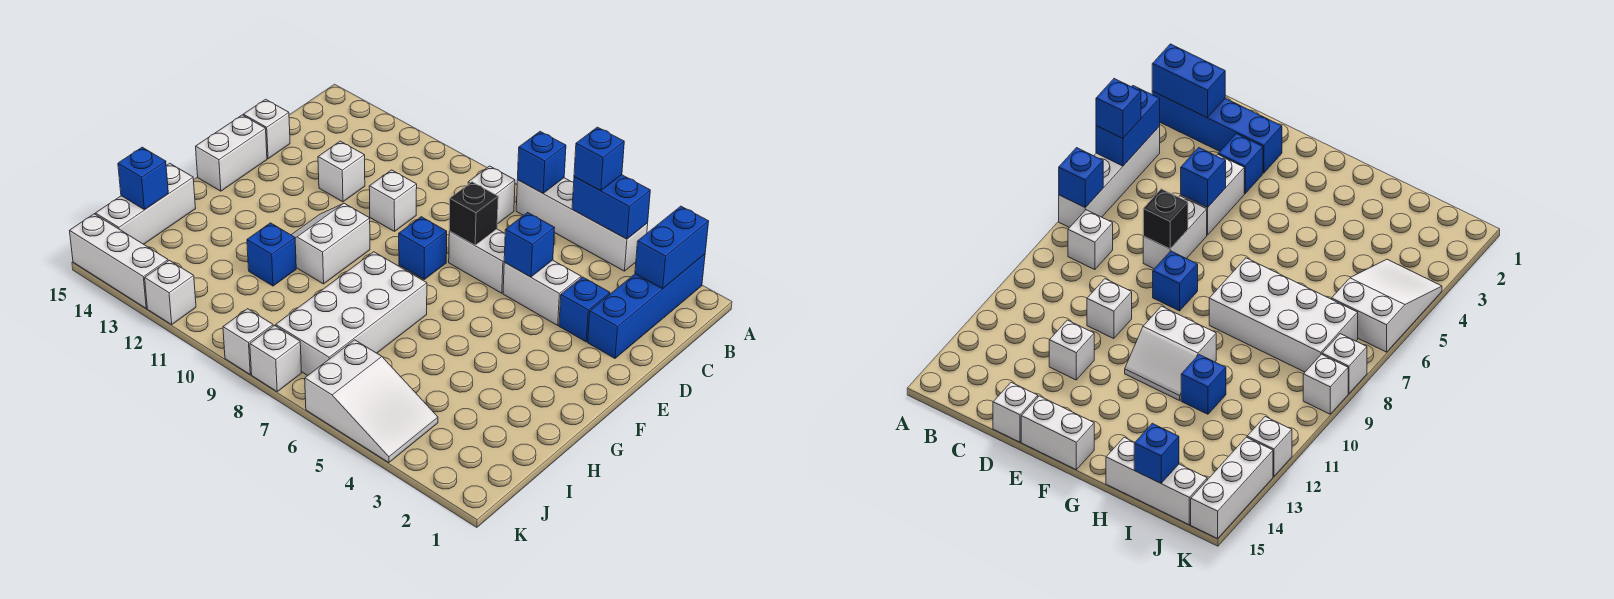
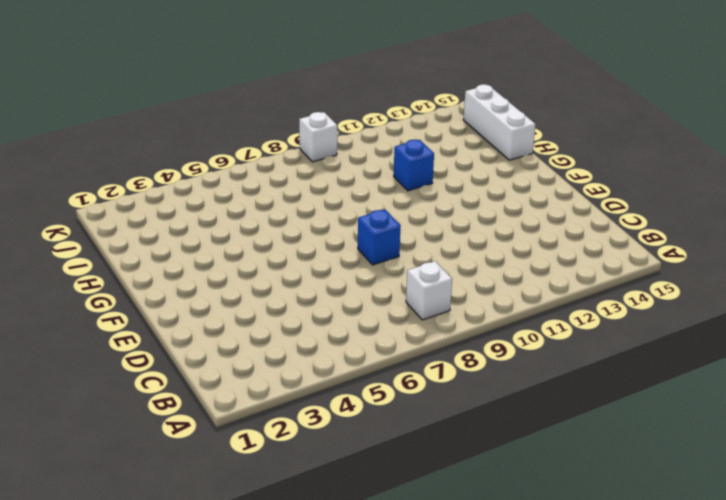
none -> blue brick A2:D2 level 1
none -> white brick A4:A7 level 1
none -> blue brick D3 level 1

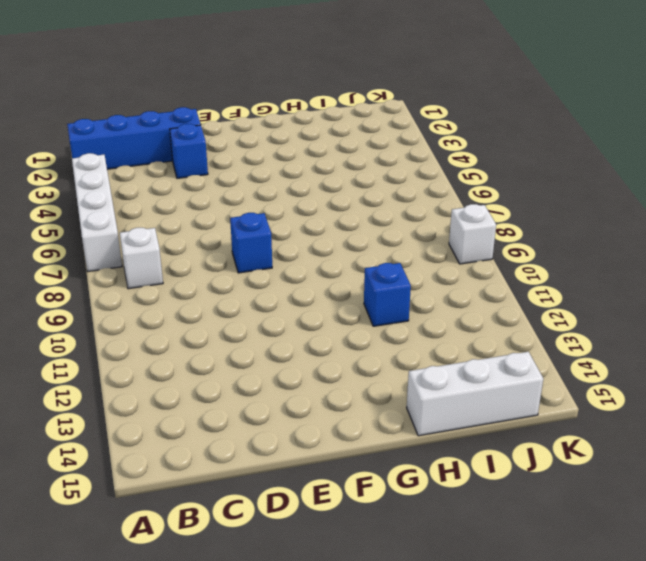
none -> white brick D4:D5 level 1
none -> white brick D6:D7 level 1
none -> white brick D10 level 1

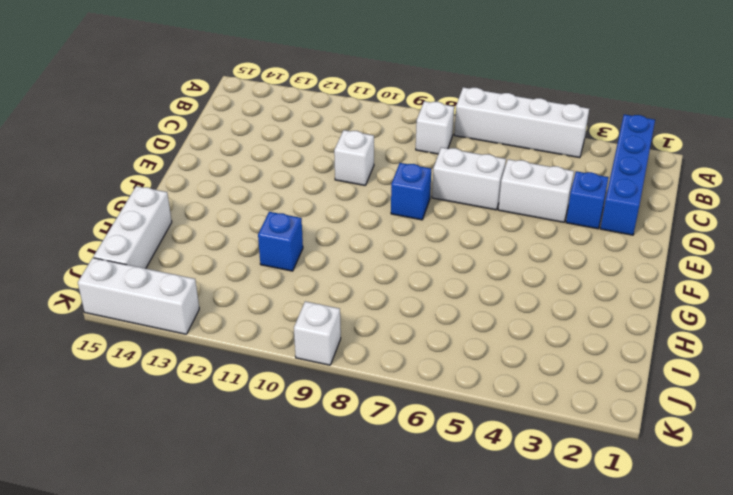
none -> white brick D12 level 1
none -> white brick D15 level 1
none -> white brick E15:F15 level 1

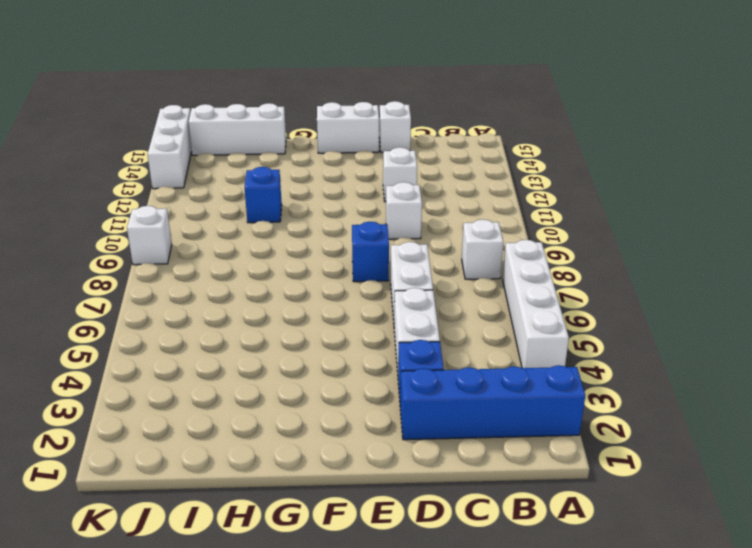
none -> white slope F10:G11 level 1 top 10
none -> white brick G7:J8 level 1
none -> white slope J4:K6 level 1 top 6

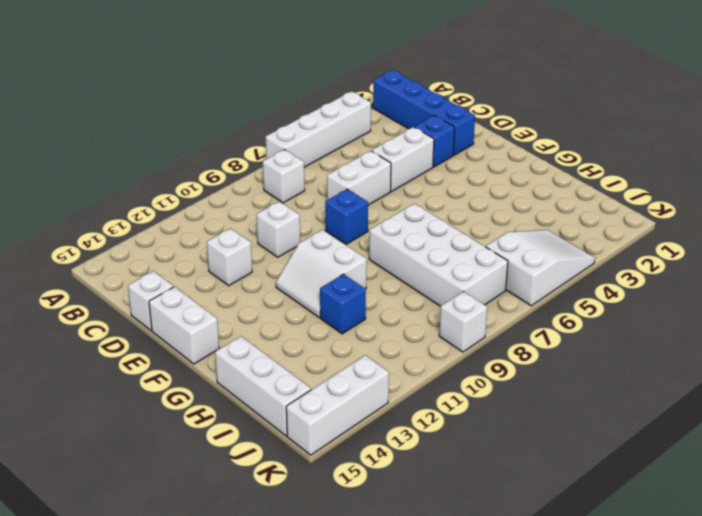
none -> white brick K8 level 1
none -> white brick K12 level 1
none -> blue brick A2:B2 level 2

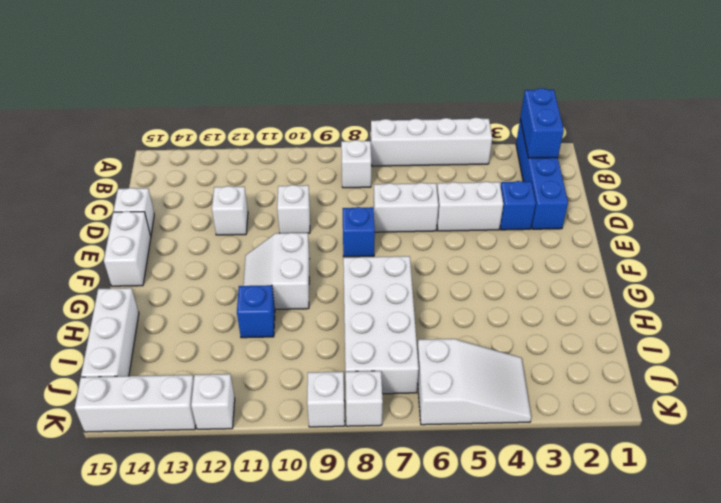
none -> blue brick A4:A5 level 2
none -> blue brick A7 level 2
none -> blue brick D5 level 2

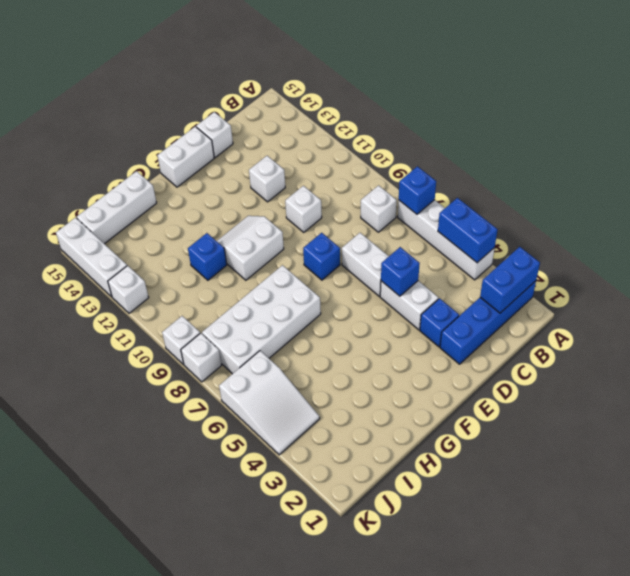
none -> black brick D7 level 2
none -> blue brick I15 level 2
none -> blue brick A5 level 3

